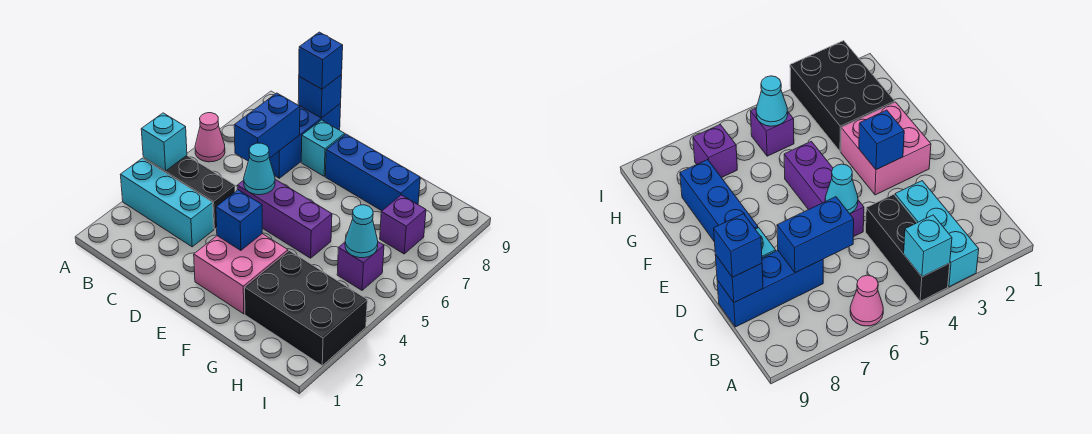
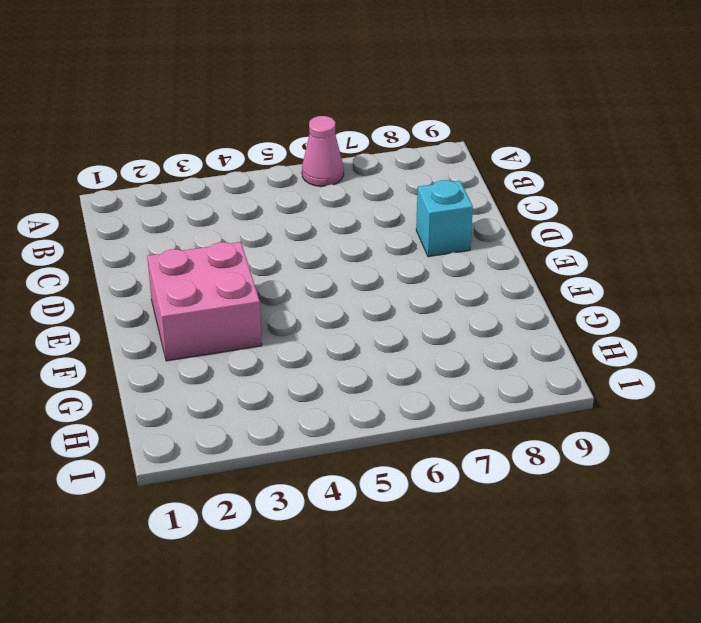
none -> cyan brick A3:C3 level 1
none -> black brick A4:C4 level 1
none -> blue brick C7:C9 level 1

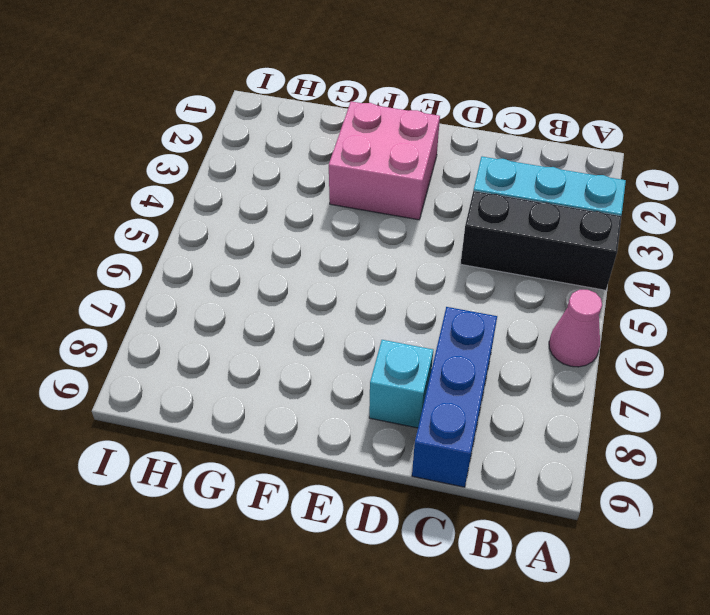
none -> purple brick D5:F5 level 1
none -> blue brick E8:G8 level 1
none -> black brick G2:I3 level 1

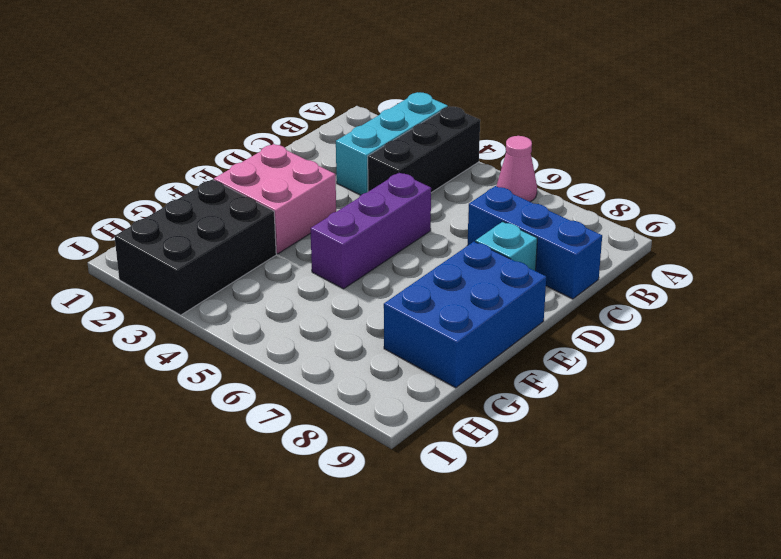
blue brick E8:G9 level 1 -> blue brick E8:G8 level 1
none -> purple brick H5 level 1
none -> purple brick H7 level 1
none -> cyan brick A4 level 2

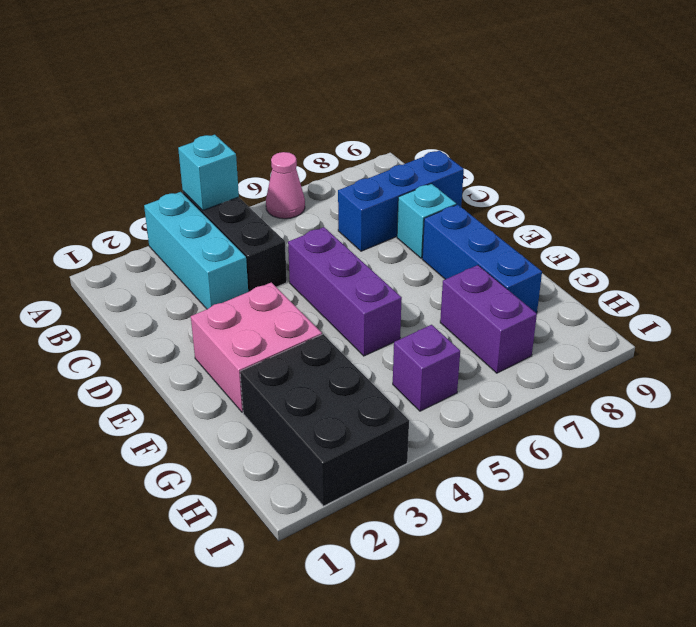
purple brick G7:H7 level 1 -> purple brick H7 level 1
none -> blue brick C6:C7 level 2
none -> blue brick C9 level 2
none -> cyan cone D5 level 2

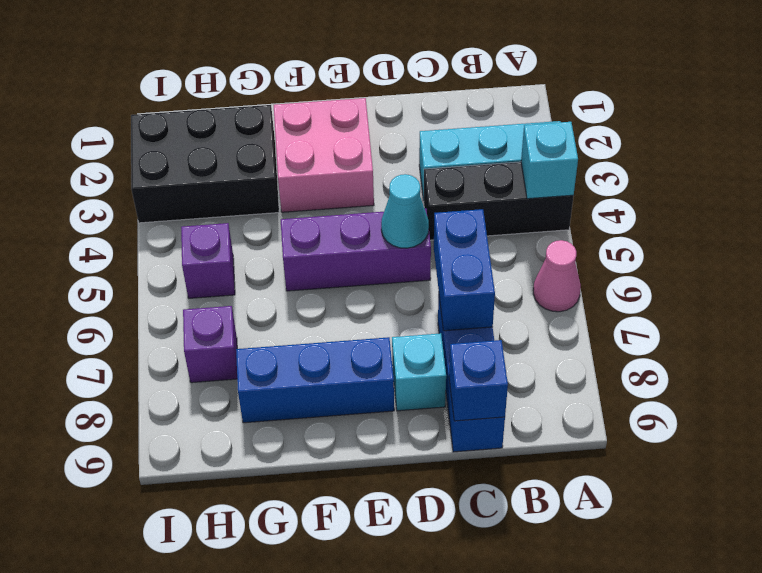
none -> blue brick E3 level 2
none -> cyan cone H5 level 2
none -> blue brick C9 level 3

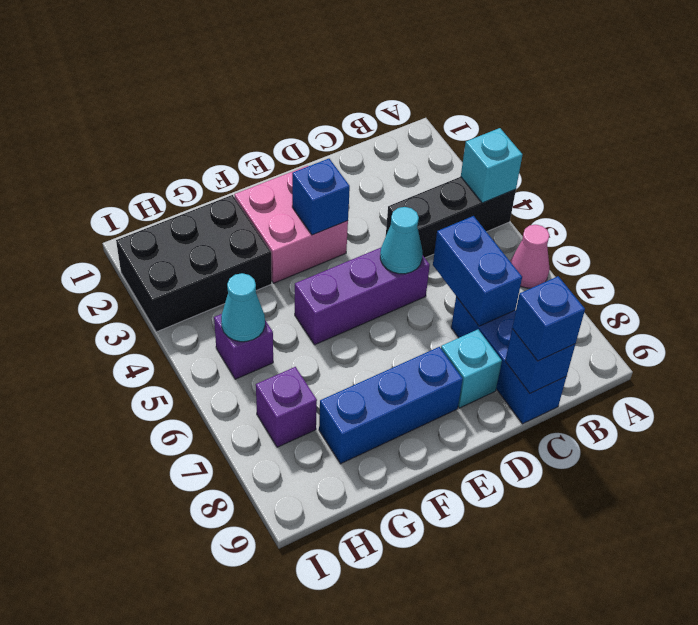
none -> cyan brick A3:C3 level 1

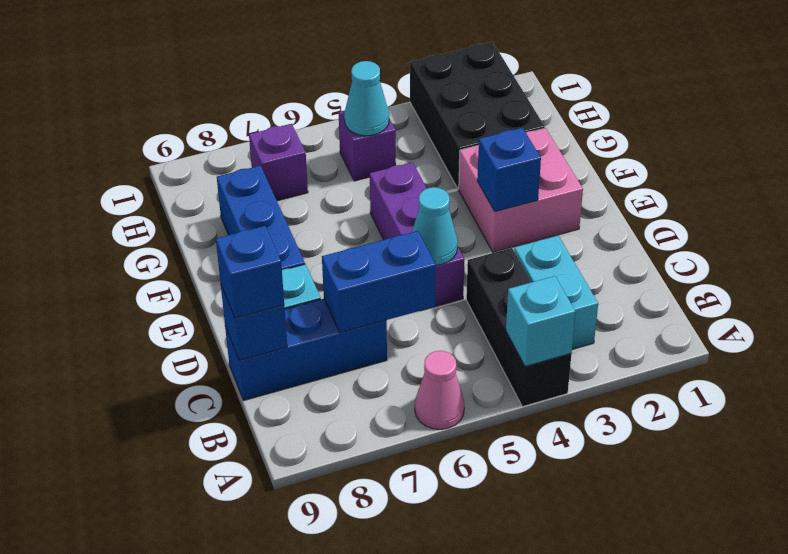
cyan brick B3:C3 level 1 -> cyan brick A3:C3 level 1

